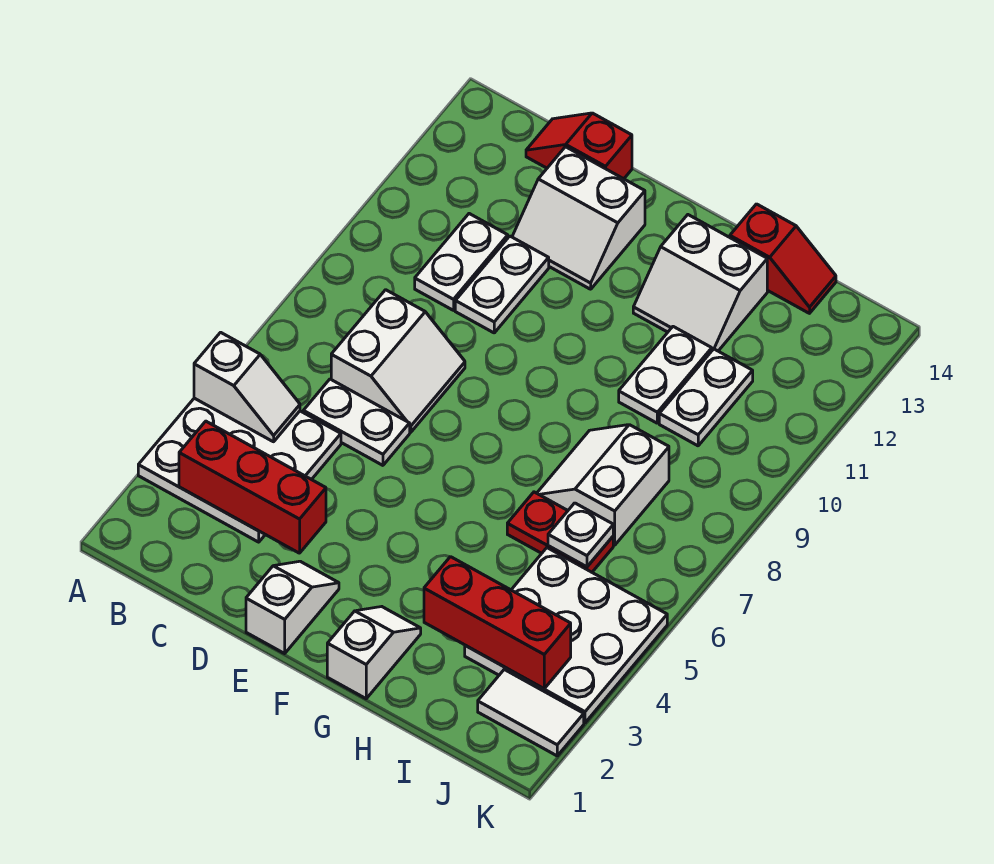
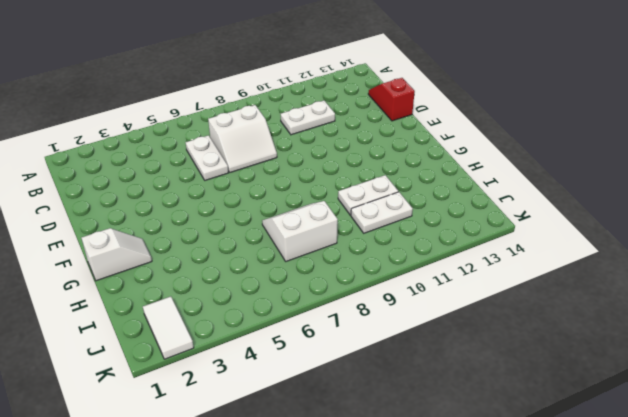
none -> white plate A3:C5 level 1
none -> white plate D10:D11 level 1
none -> white slope D12:E13 level 1 top 13

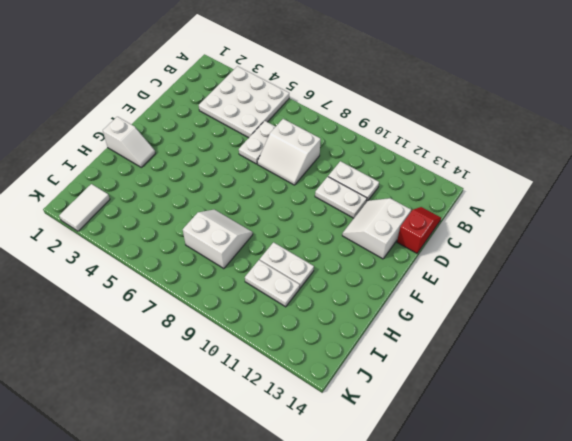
none -> white slope E1:E2 level 1 top 1
none -> white slope G12:H13 level 1 top 13
none -> red plate H6:I6 level 1

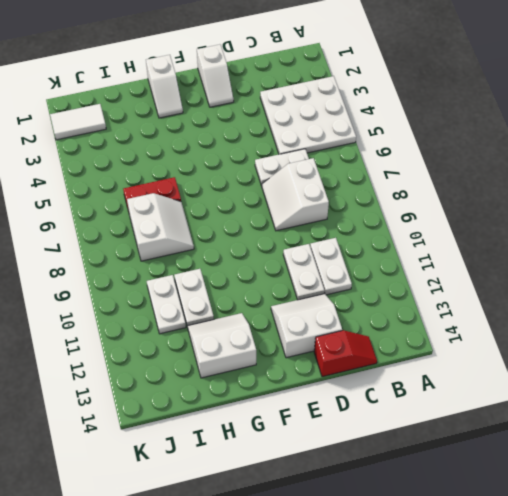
none -> red slope H14:I14 level 1 top H
none -> white plate I3:K5 level 1
none -> white slope A5:B5 level 2 top A

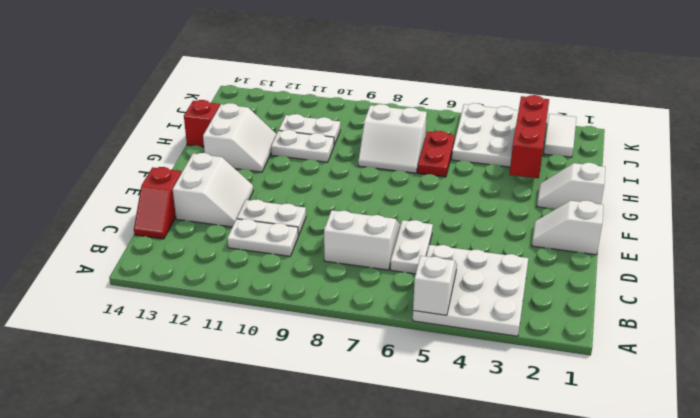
none -> red brick B3:D3 level 2
none -> white plate I6 level 2

